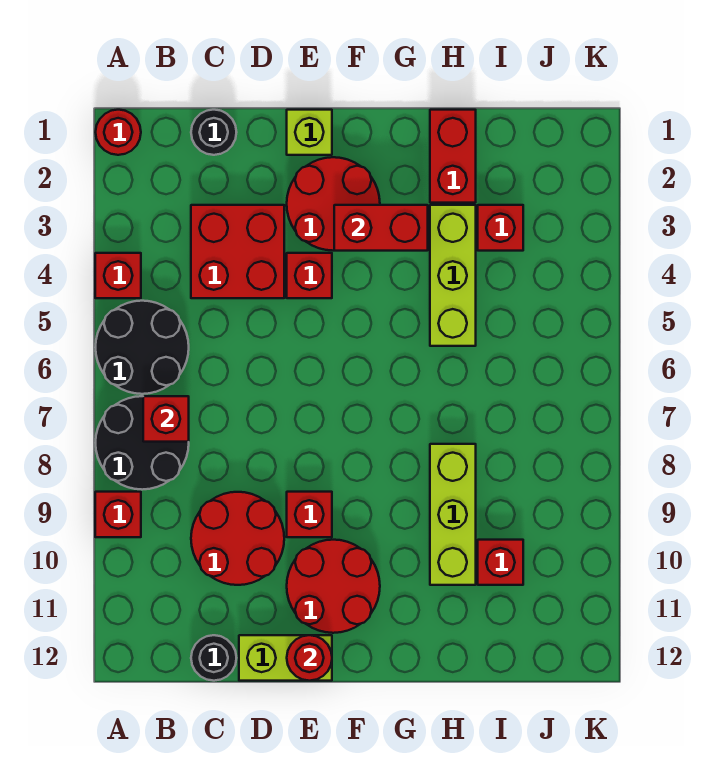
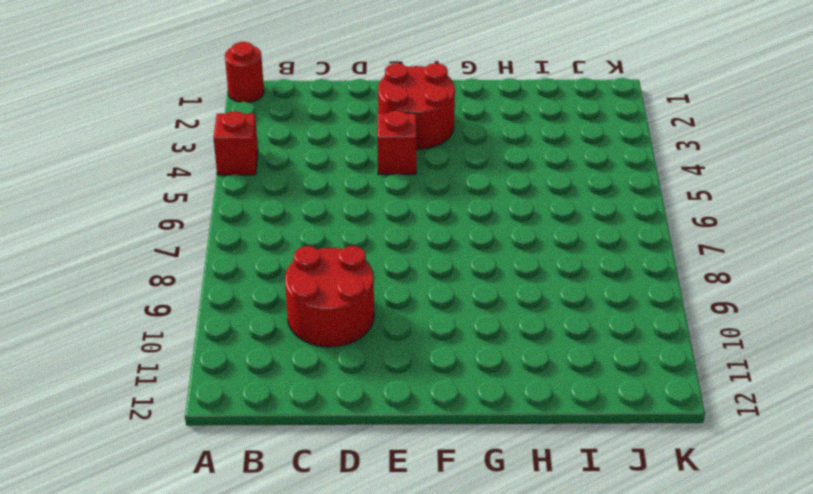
none -> black round brick A5:B6 level 1
none -> black round brick A7:B8 level 1
none -> red brick A9 level 1

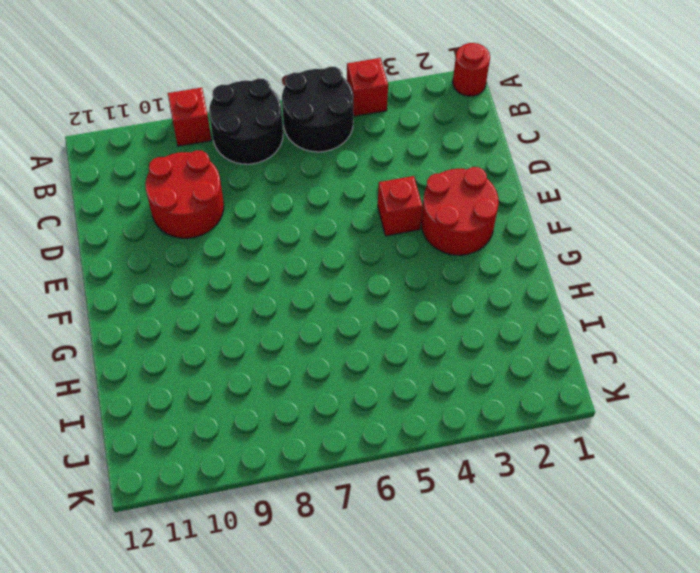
none -> black round brick C1 level 1
none -> red brick C3:D4 level 1
none -> black round brick C12 level 1

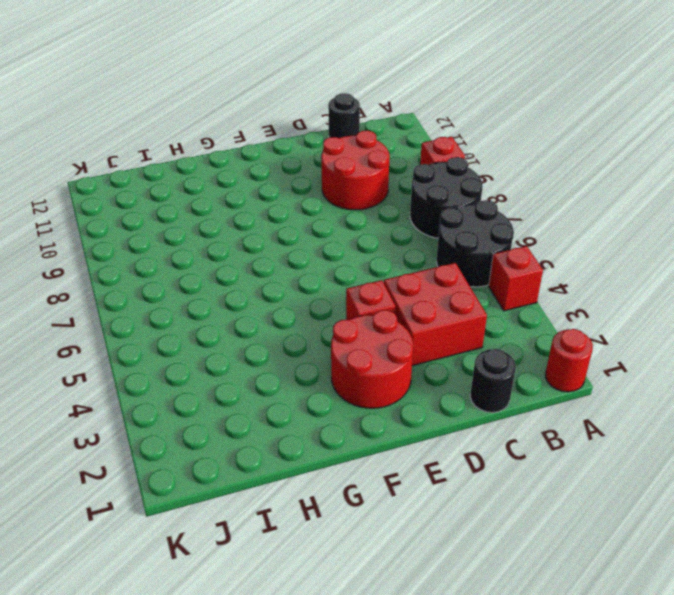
none -> lime brick D12:E12 level 1
none -> lime brick E1 level 1
none -> red brick E9 level 1

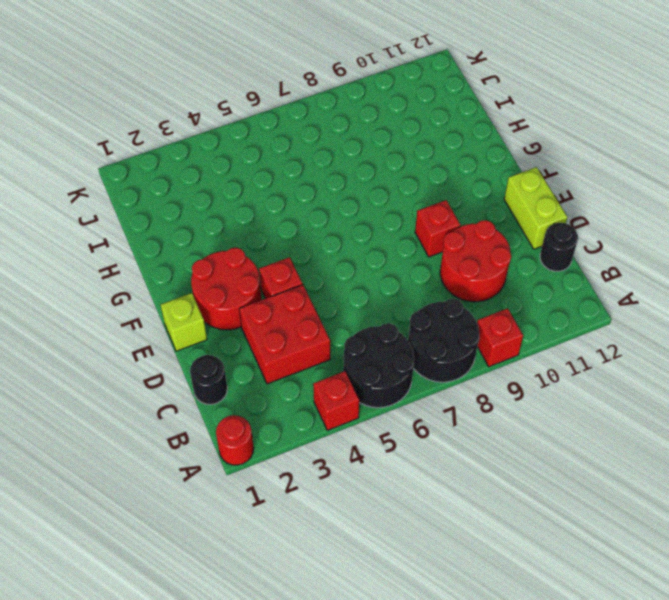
none -> red round brick E10:F11 level 1
none -> red brick H1:H2 level 1
none -> lime brick H3:H5 level 1

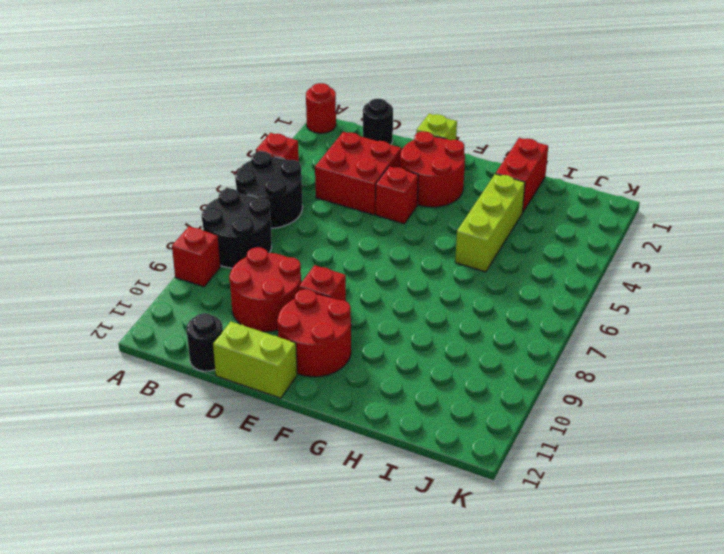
none -> lime brick H8:H10 level 1
none -> red brick I3 level 1
none -> red brick I10 level 1

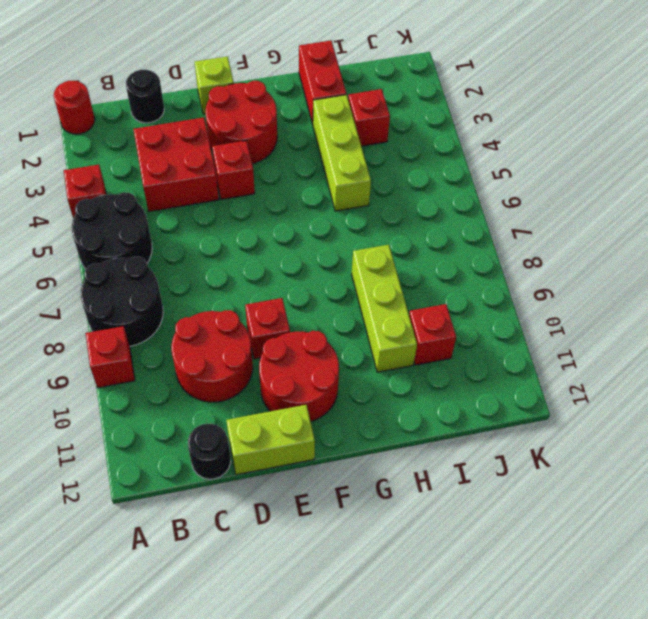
none -> red brick B7 level 2
none -> red round brick E12 level 2
none -> red brick F3:G3 level 2

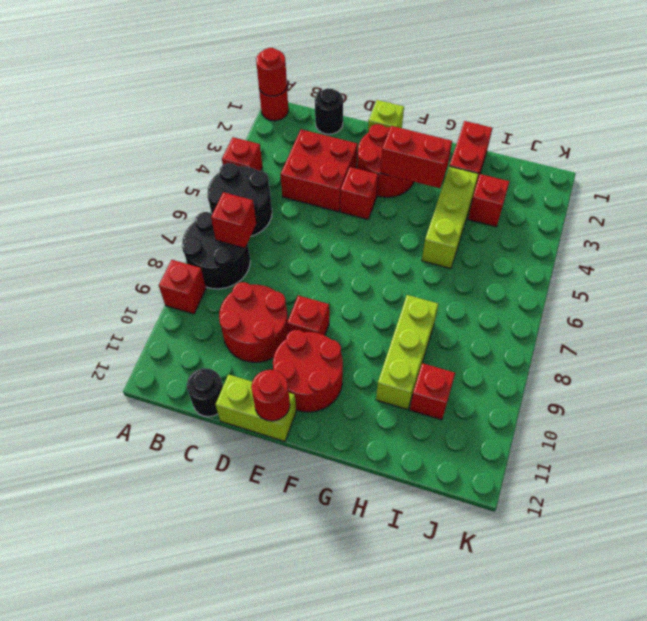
red round brick A1 level 2 -> none

